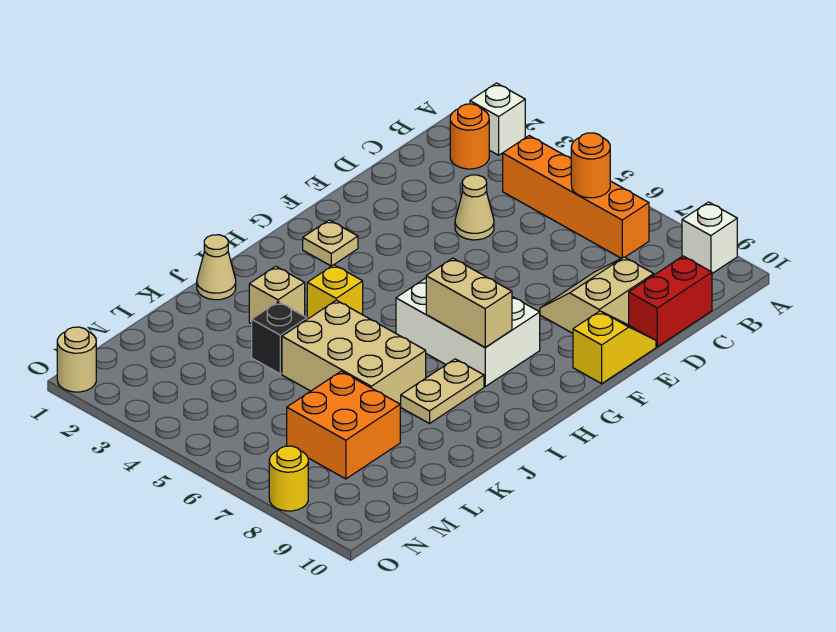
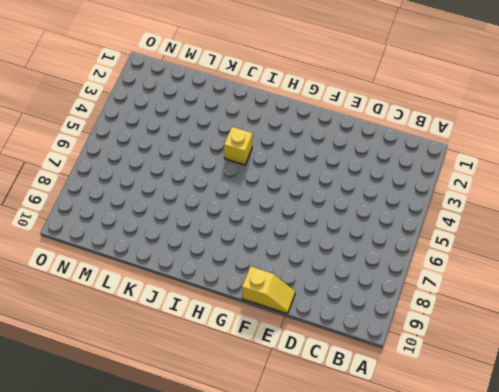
none -> white brick A2 level 1
none -> white brick A9 level 1
none -> orange round brick B2 level 1

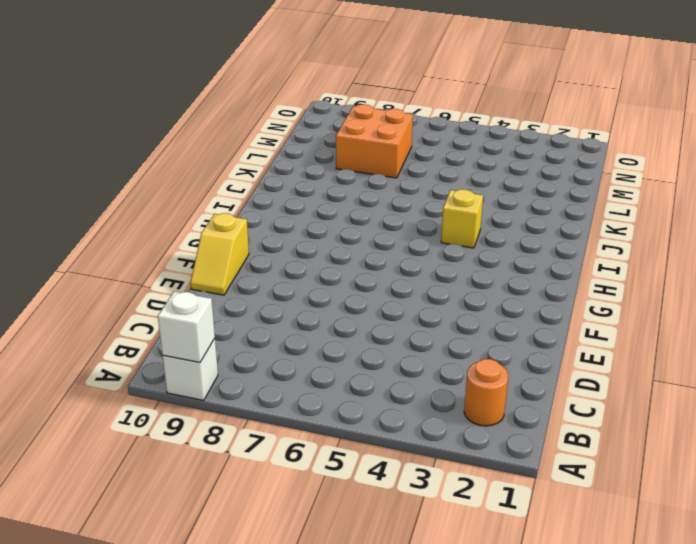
white brick A9 level 2 -> white brick A2 level 1
none -> orange brick B4:B7 level 1
none -> red brick C10:D10 level 1
none -> tan cone D4 level 1

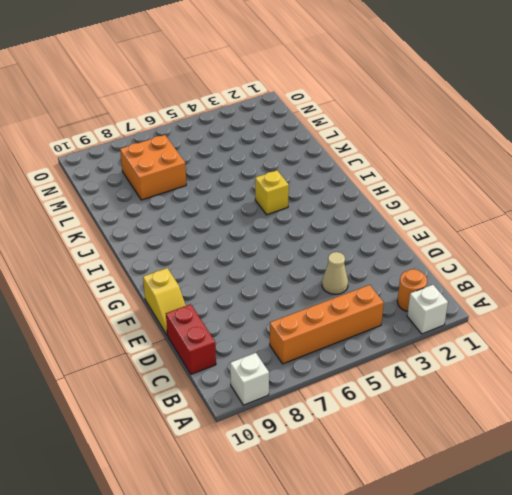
none -> tan slope D8:E9 level 1 top 9
none -> tan plate G2 level 1
none -> white brick G6:H8 level 1

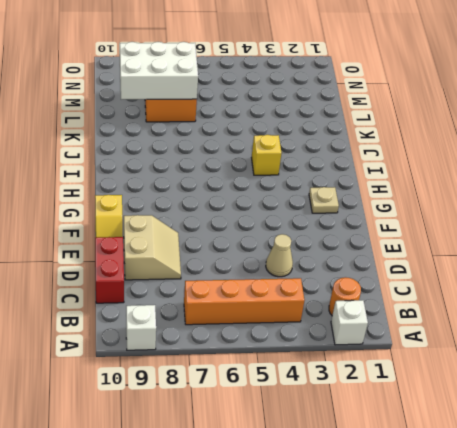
white brick L7:M9 level 2 -> white brick G6:H8 level 1
none -> tan plate I8:J8 level 1
none -> tan cone J1 level 1
none -> tan brick J3 level 1

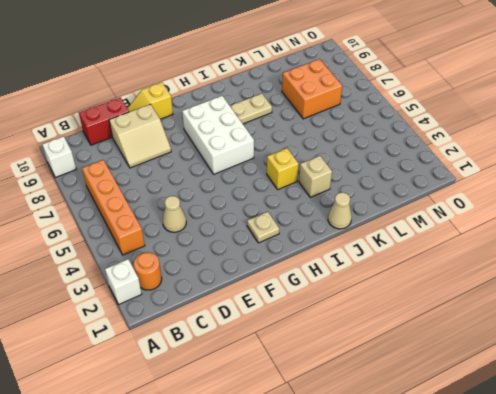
none -> tan brick J5:K7 level 1
none -> black brick K4 level 1
none -> tan round brick O1 level 1

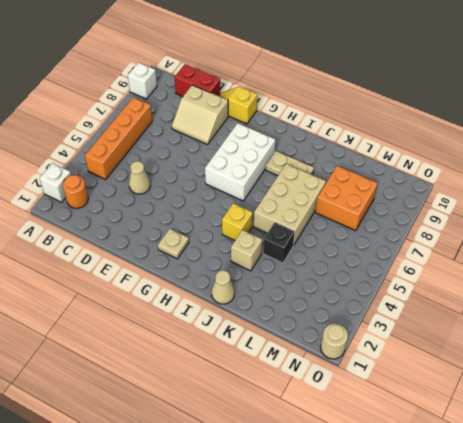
none -> yellow round brick O8 level 1
none -> orange round brick B6 level 2
none -> tan brick H7:H8 level 2

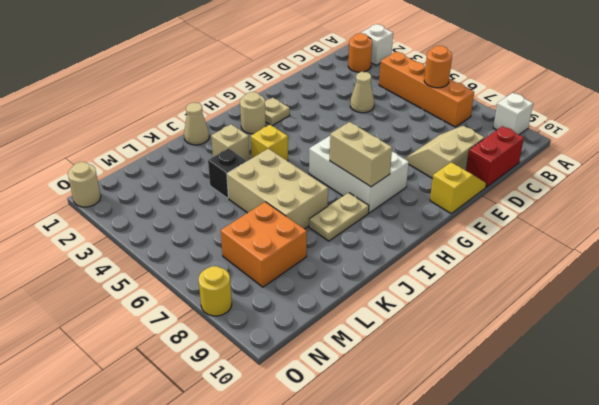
tan round brick H2 level 1 -> none

